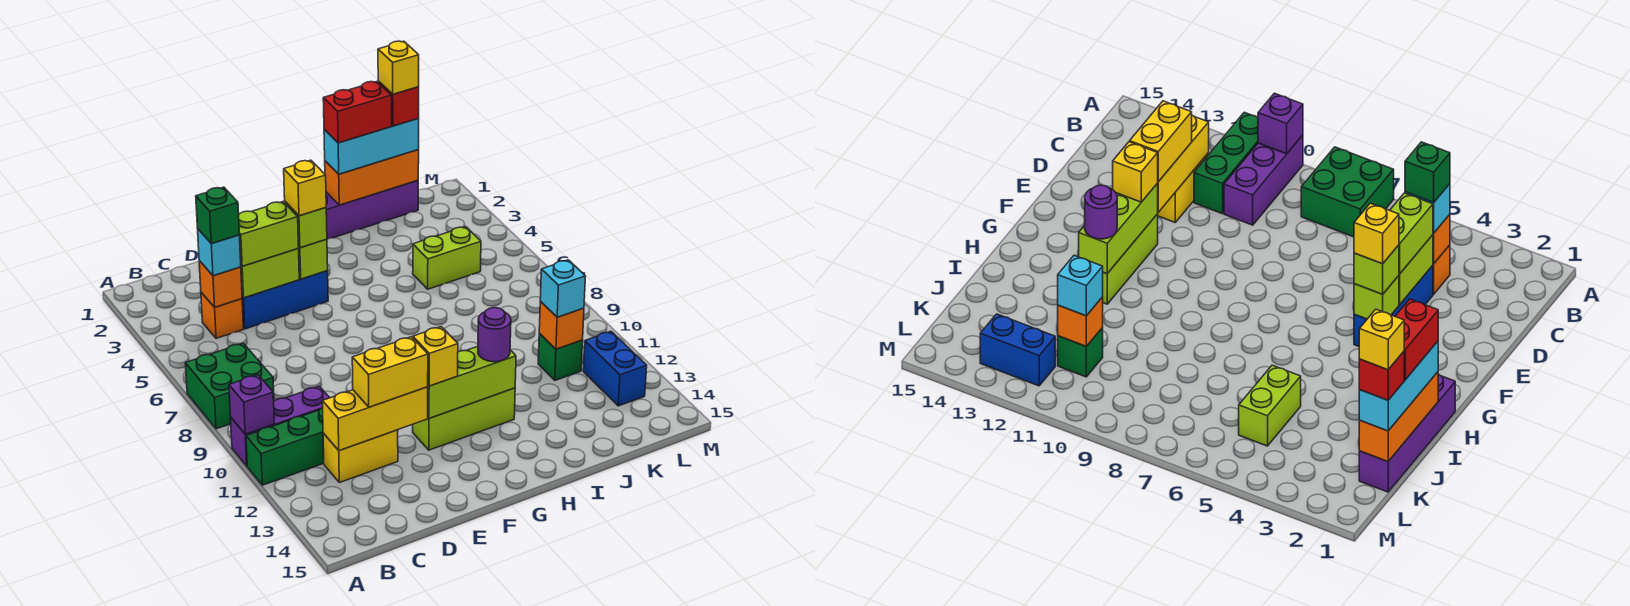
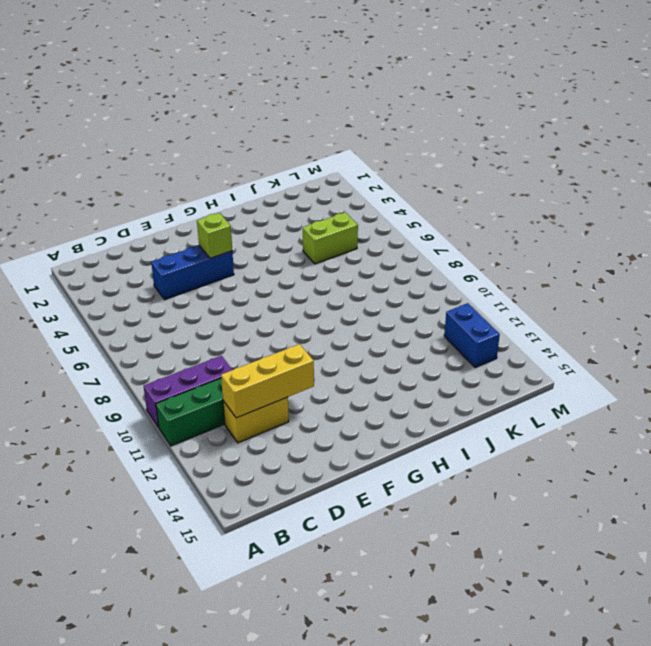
none -> green brick A7:B8 level 1
none -> orange brick C4 level 1
none -> lime brick F12:H12 level 1
none -> purple brick H1:K1 level 1

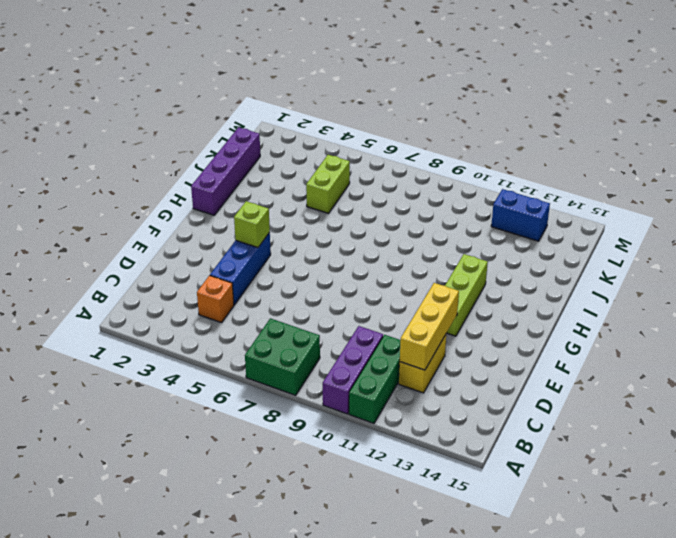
none -> green brick K11 level 1
none -> purple brick A10 level 2
none -> orange brick C4 level 2
none -> lime brick D4:E4 level 2

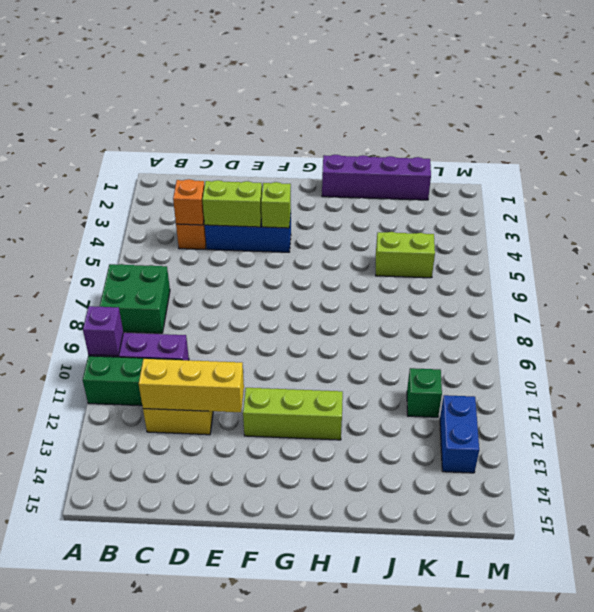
none -> lime brick F12:H12 level 2
none -> orange brick I1:K1 level 2
none -> orange brick K11 level 2
none -> cyan brick C4 level 3

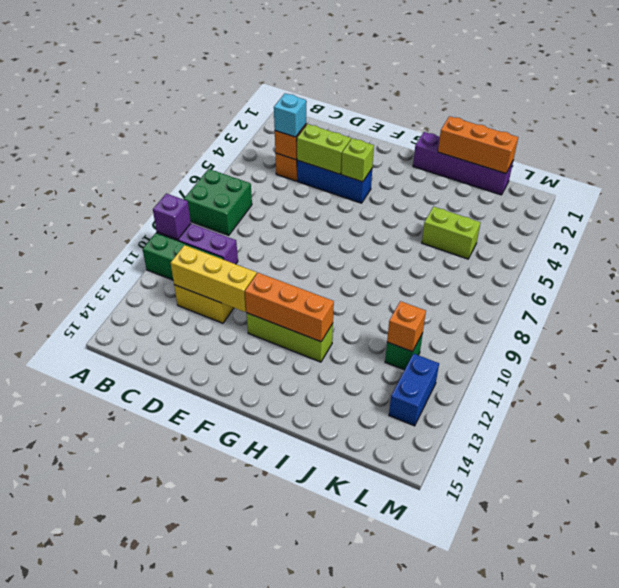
orange brick F12:H12 level 2 -> lime brick F12:H12 level 2
none -> lime brick D4:E4 level 3
none -> yellow brick D12:E12 level 3
none -> lime brick F4 level 3
none -> yellow brick F12 level 3

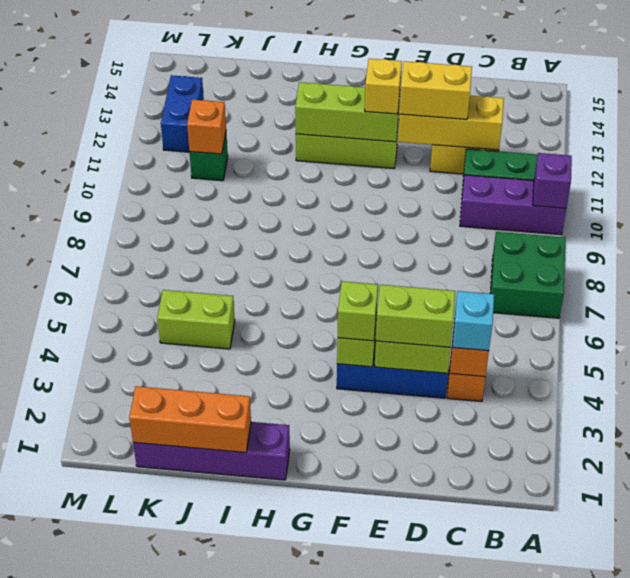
none -> purple round brick H12 level 3
none -> cyan brick I1:K1 level 3
none -> cyan brick K11 level 3
none -> green brick C4 level 4

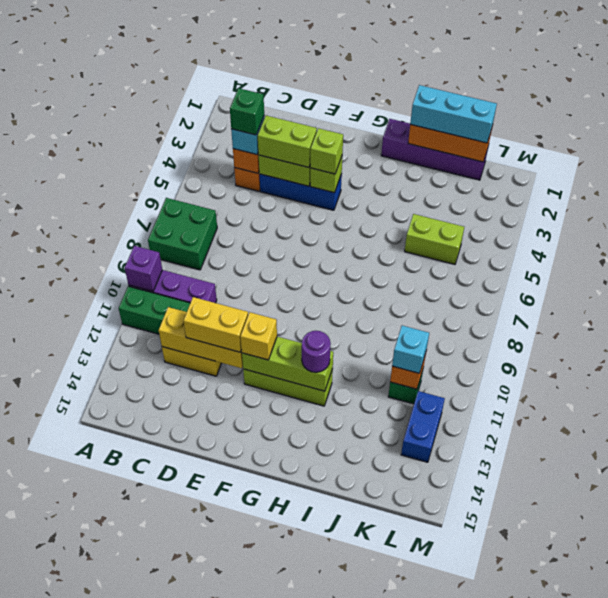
none -> yellow brick F4 level 4
none -> red brick I1:J1 level 4
none -> red brick K1 level 4
none -> yellow brick K1 level 5

